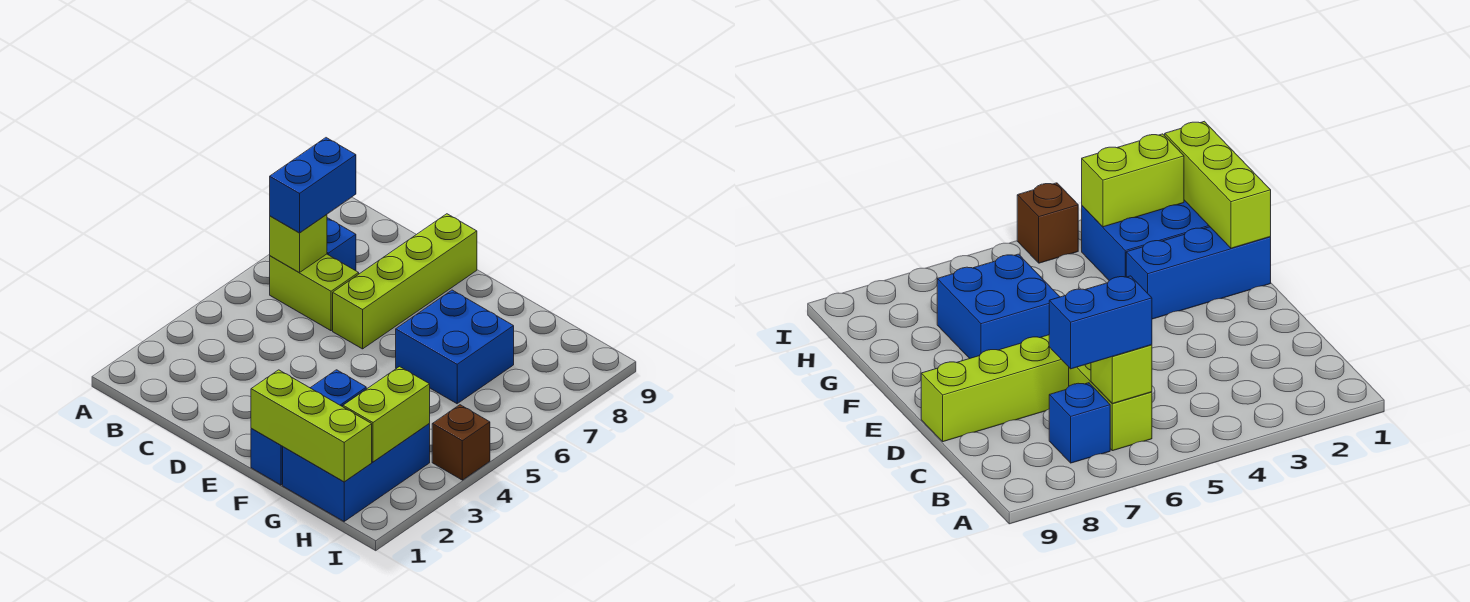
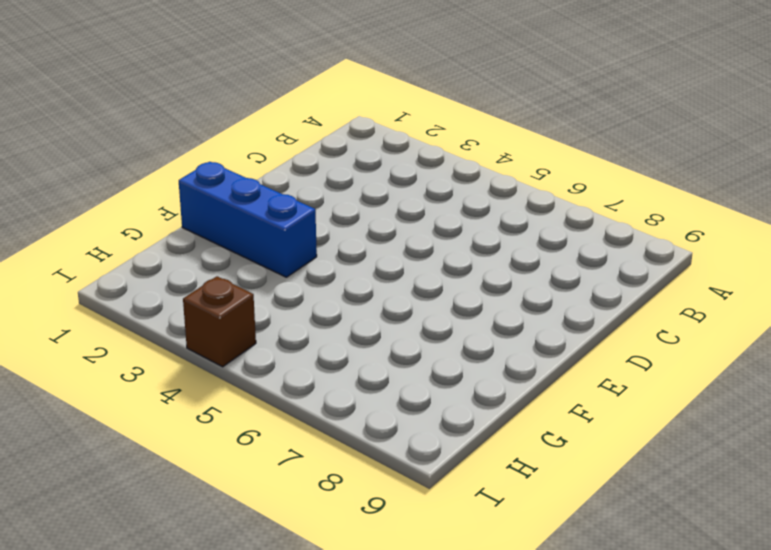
none -> lime brick B6:C6 level 1
none -> blue brick B7 level 1

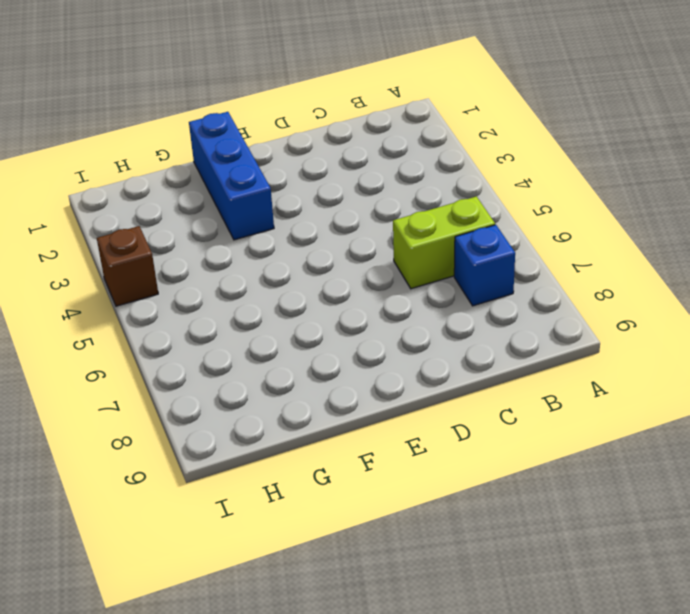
none -> lime brick D6:D9 level 1
none -> blue brick F6:G7 level 1

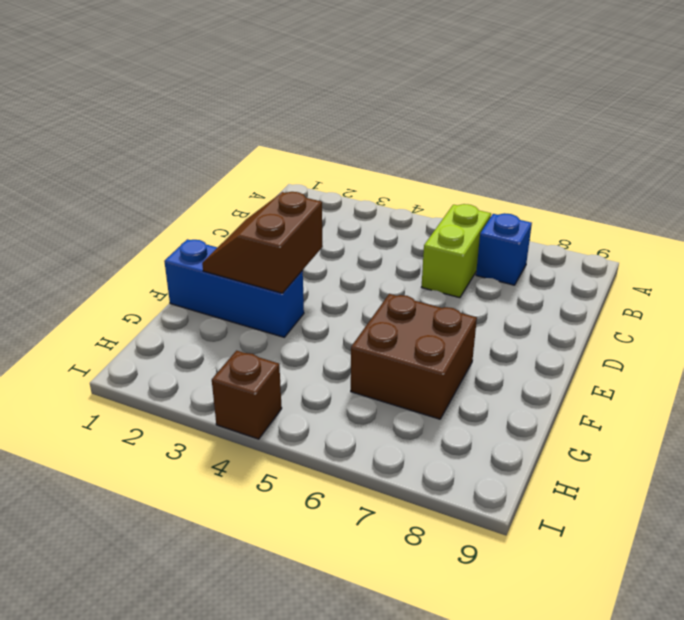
brown slope E2:F3 level 2 top 3 -> none
brown brick F6:G7 level 1 -> blue brick F6:G7 level 1
none -> lime brick D6:D9 level 1
none -> blue brick G1:H3 level 1

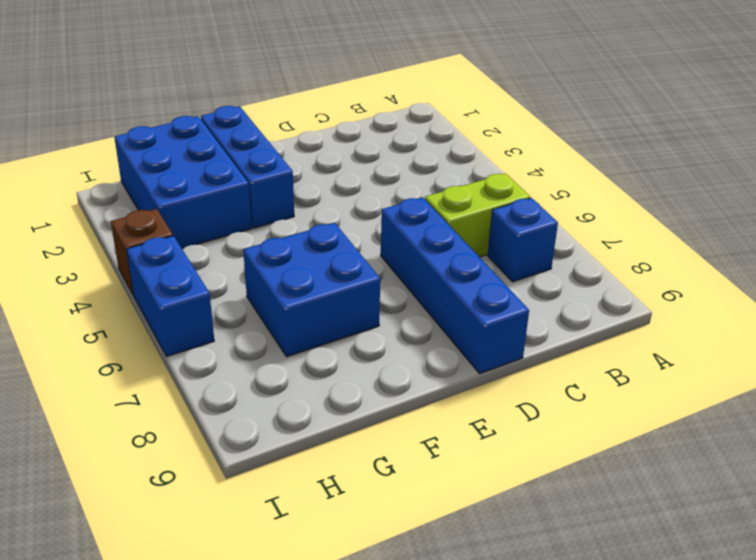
blue brick D6:D9 level 1 -> lime brick D6:D9 level 1
blue brick I5:I6 level 1 -> blue brick B6:B7 level 3
none -> lime brick B6 level 2
none -> lime brick F1:H1 level 2

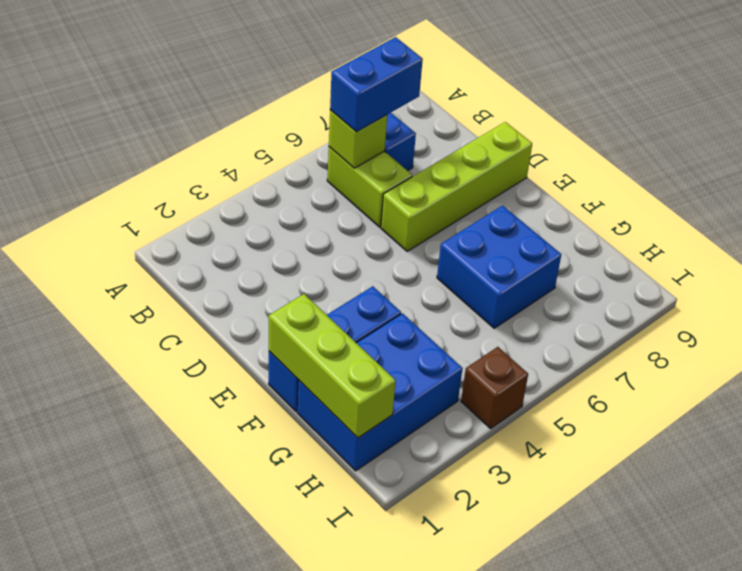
none -> lime brick H2:H3 level 2

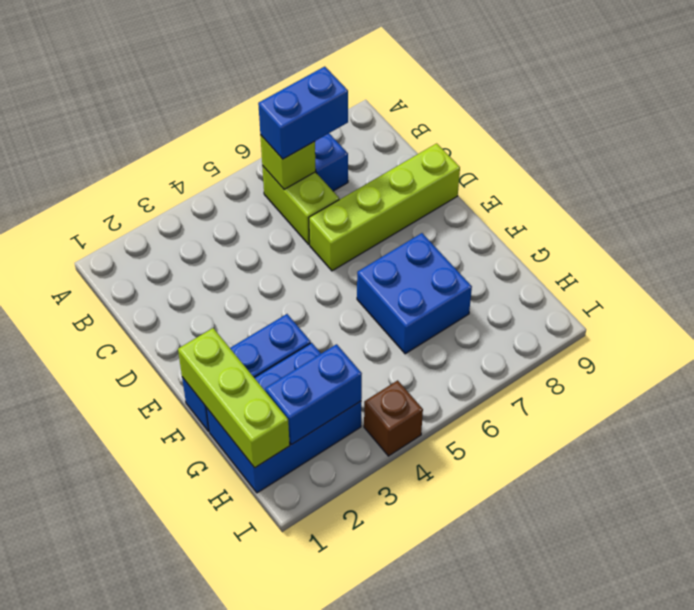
blue brick H2:H3 level 2 -> lime brick H2:H3 level 2

